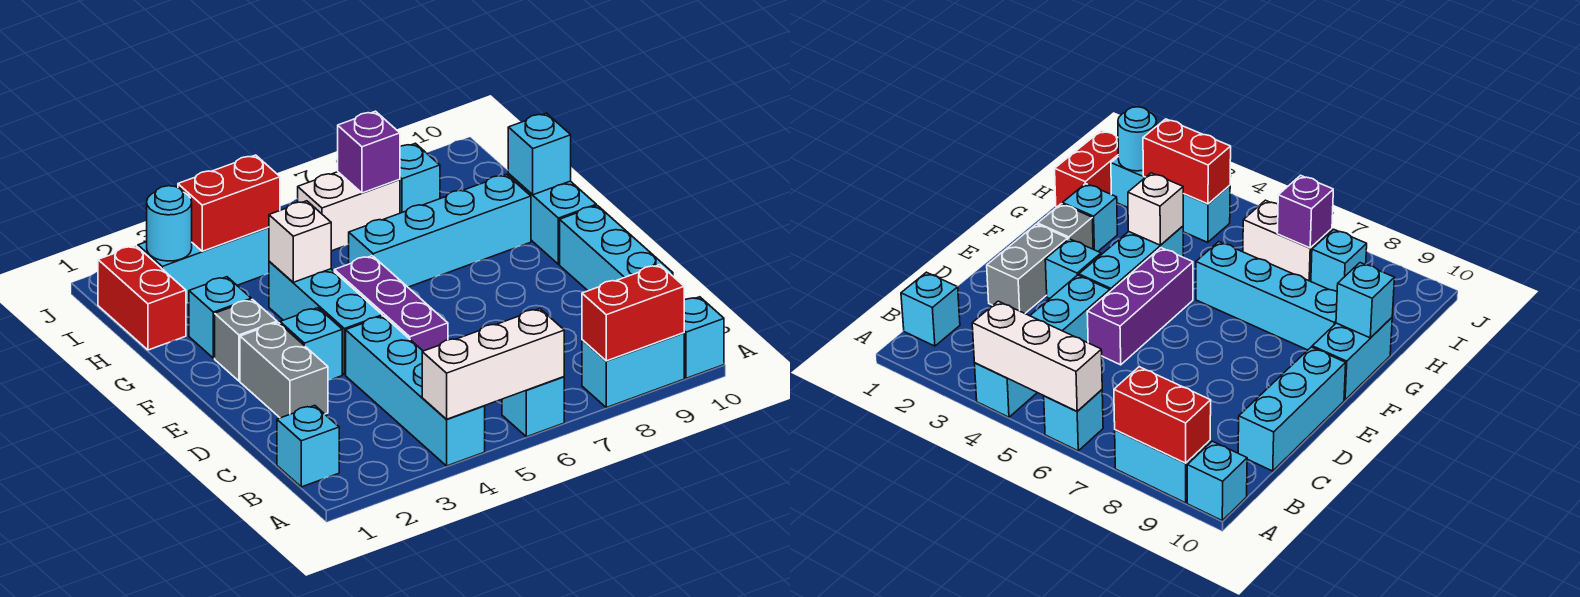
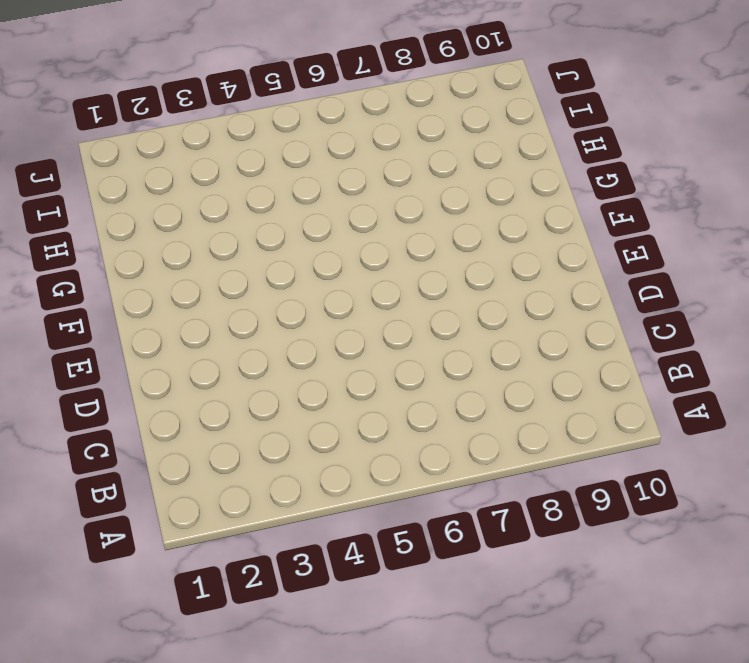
none -> cyan brick A4:D4 level 1
none -> cyan brick A6 level 1
none -> cyan brick A8:A9 level 1

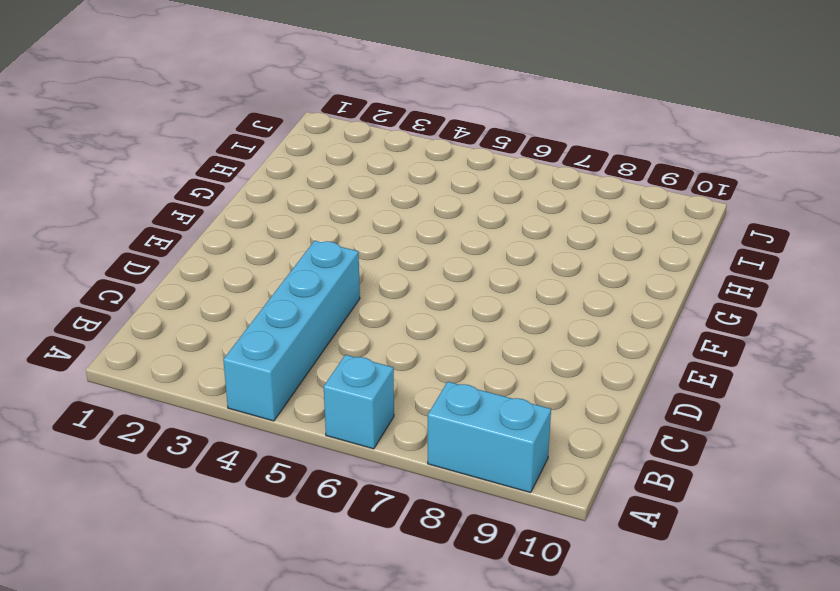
none -> cyan brick A10 level 1
none -> cyan brick B1 level 1
none -> cyan brick C10:E10 level 1

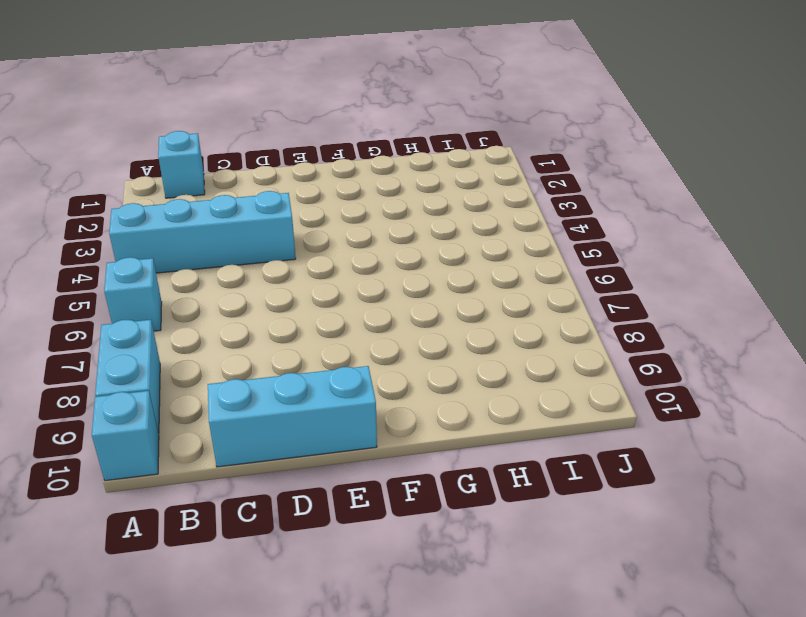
none -> grey brick D2:E2 level 1
none -> purple brick D5:F5 level 1
none -> cyan brick E3 level 1

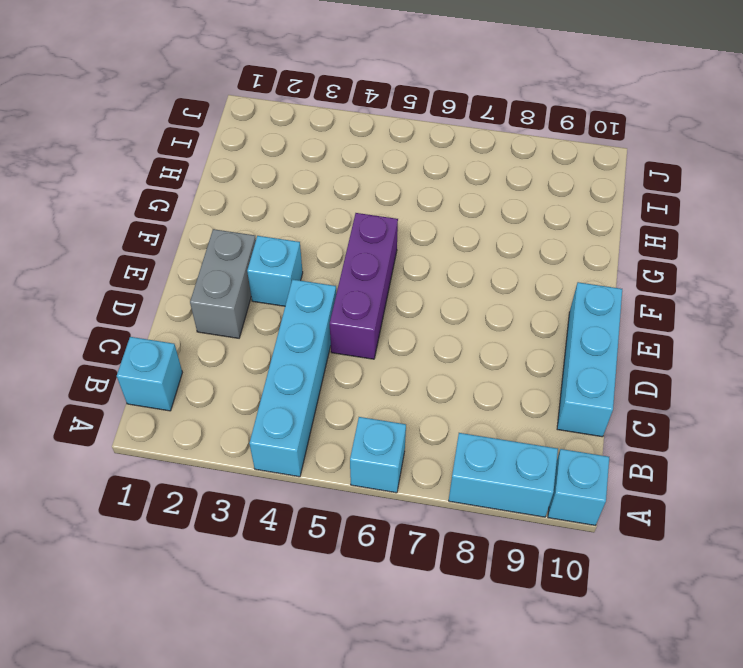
none -> cyan brick E4:G4 level 1
none -> grey brick F2 level 1
none -> cyan brick F10:G10 level 1

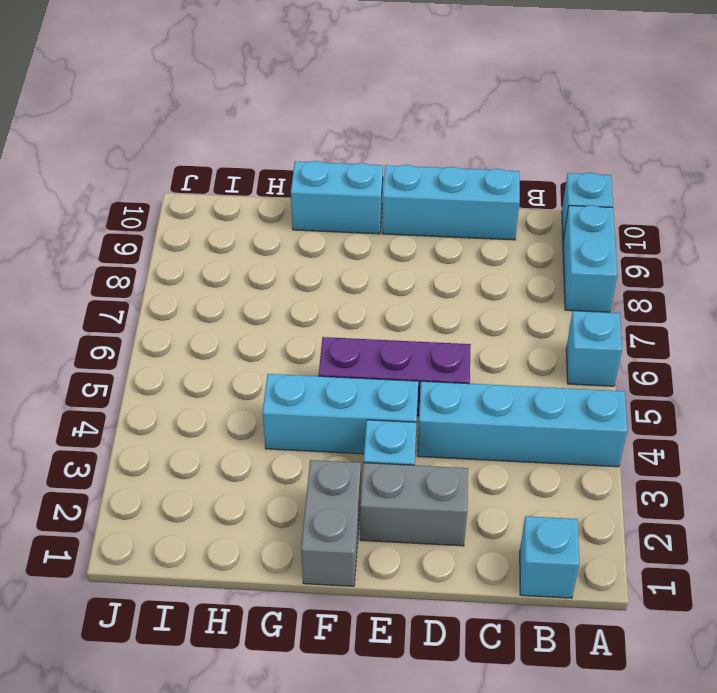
grey brick F1:F2 level 1 -> grey brick F2 level 1
none -> cyan brick G2 level 1
none -> cyan brick G6:G9 level 1
none -> red brick H1:I1 level 1

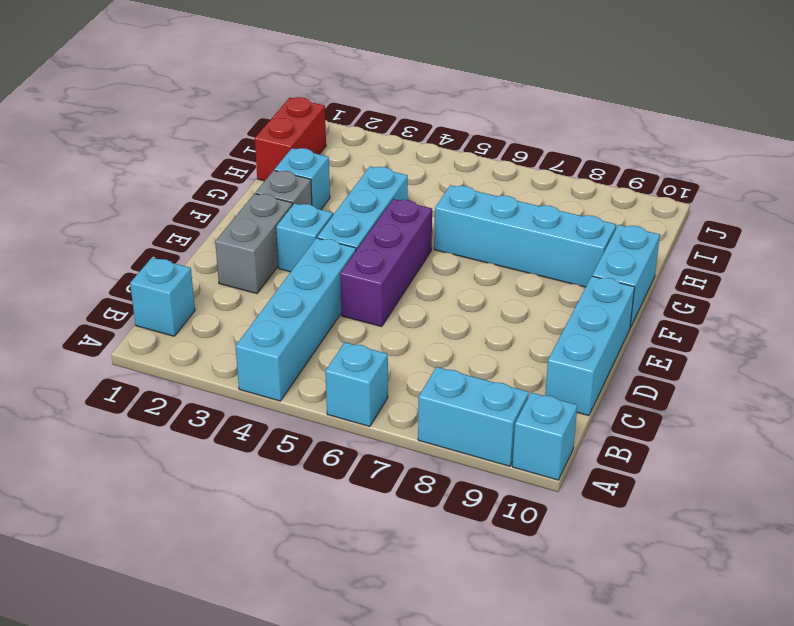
none -> cyan brick I2:I4 level 1
none -> white brick I6:I7 level 1
none -> cyan brick I8 level 1

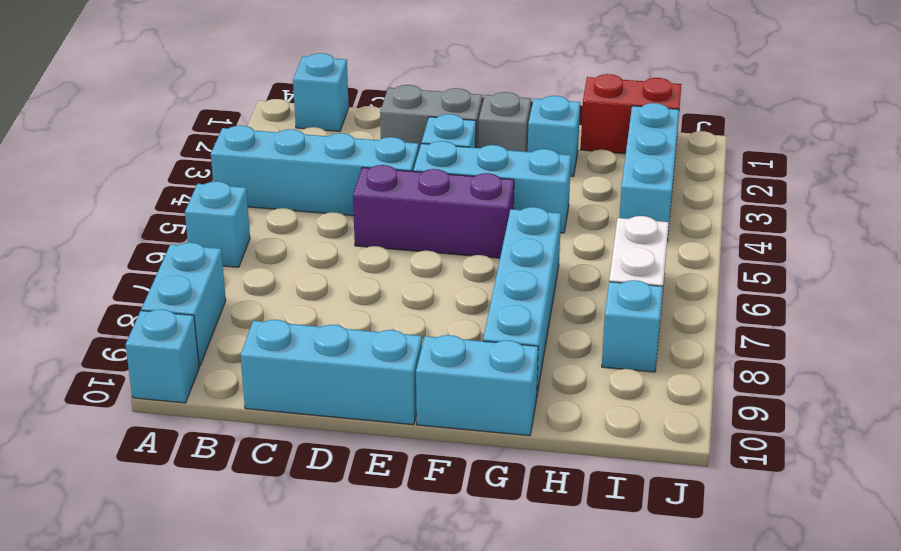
none -> white brick A4:A6 level 2
none -> red brick A8:A9 level 2
none -> white brick G4 level 2

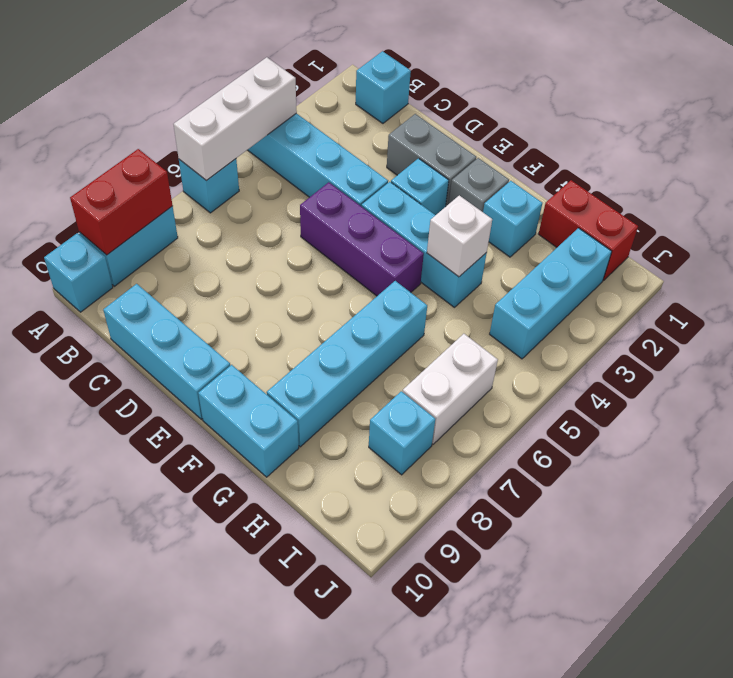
none -> cyan brick G10 level 2
none -> cyan round brick I2 level 2
none -> red brick I3:I4 level 2

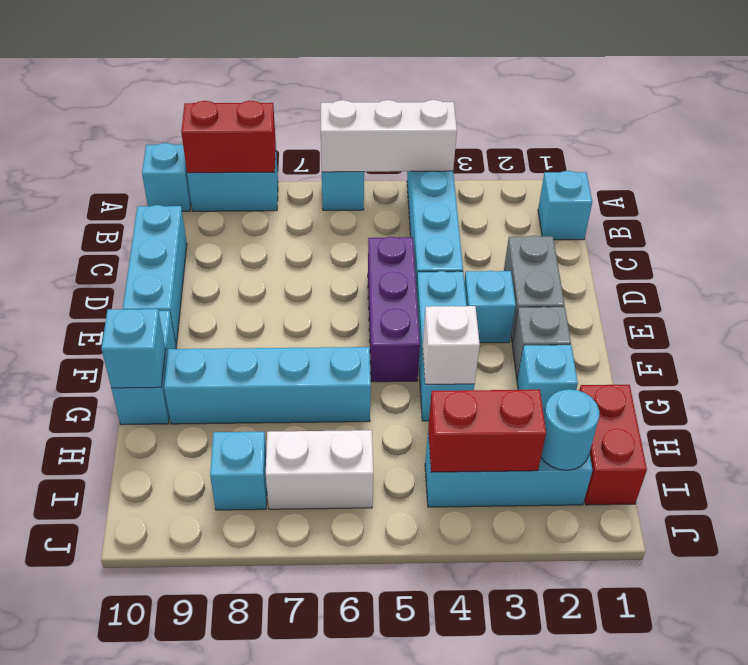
none -> purple brick I7 level 2

